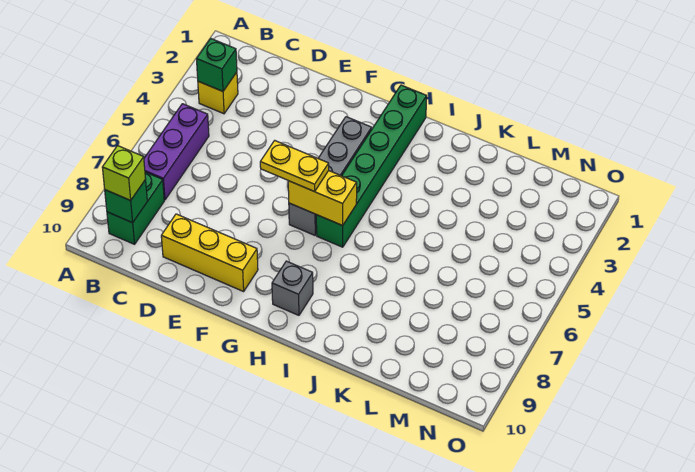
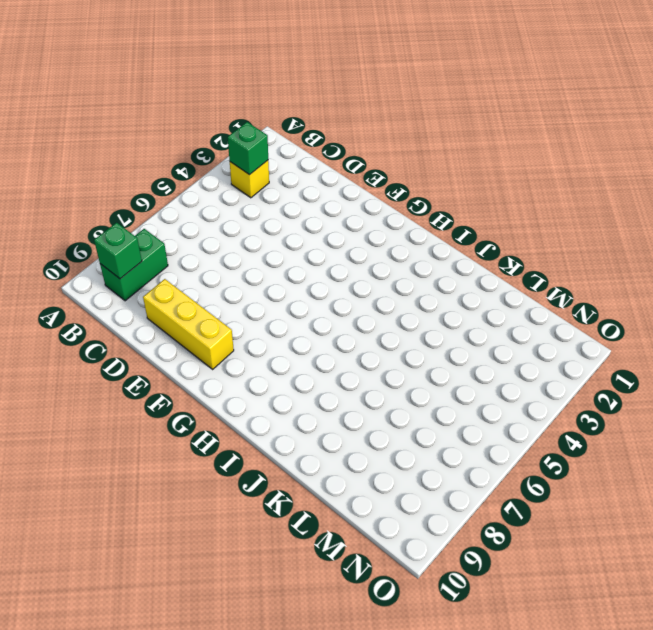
none -> purple brick B5:B7 level 1
none -> grey brick G3:G6 level 1
none -> green brick H1:H6 level 1

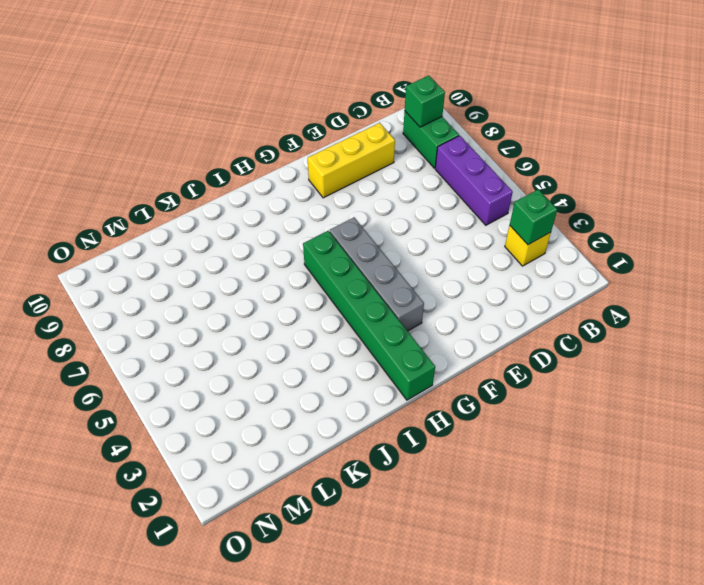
none -> grey brick H9 level 1
none -> yellow brick G6:H6 level 2
none -> lime brick B9 level 3

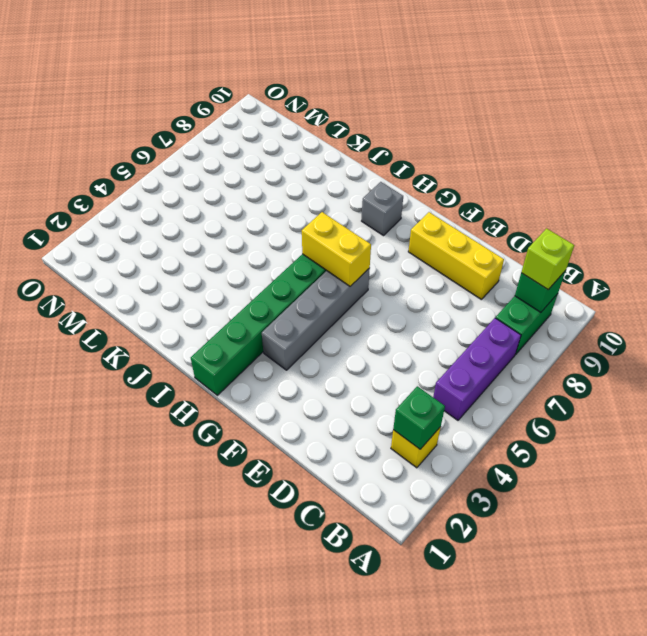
none -> yellow plate F6:G6 level 3

